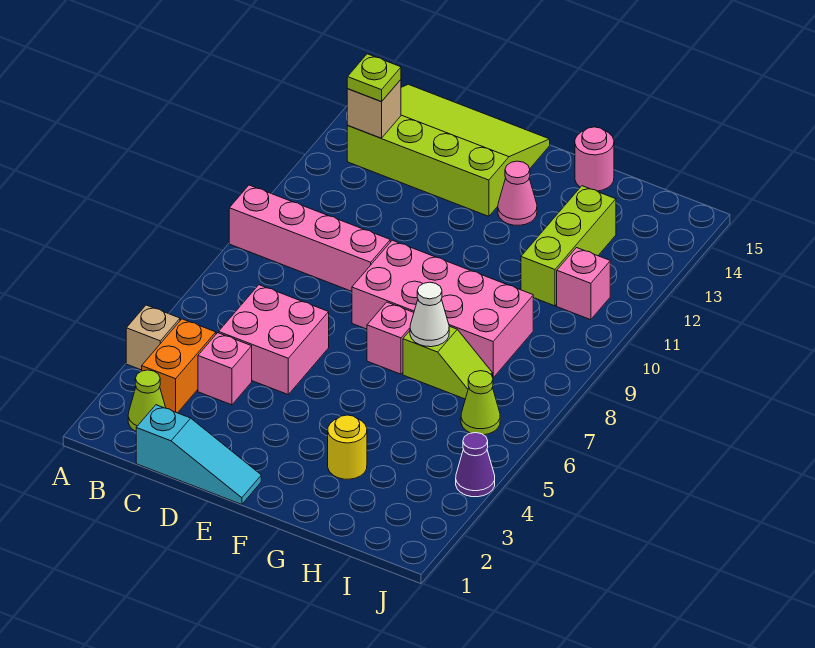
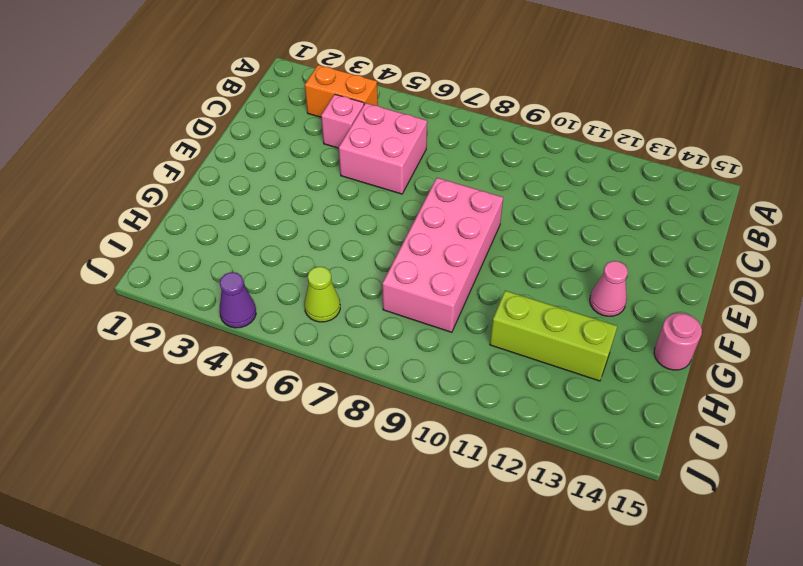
none -> tan brick A4 level 1
none -> pink brick A9:D9 level 1
none -> lime cone B2 level 1

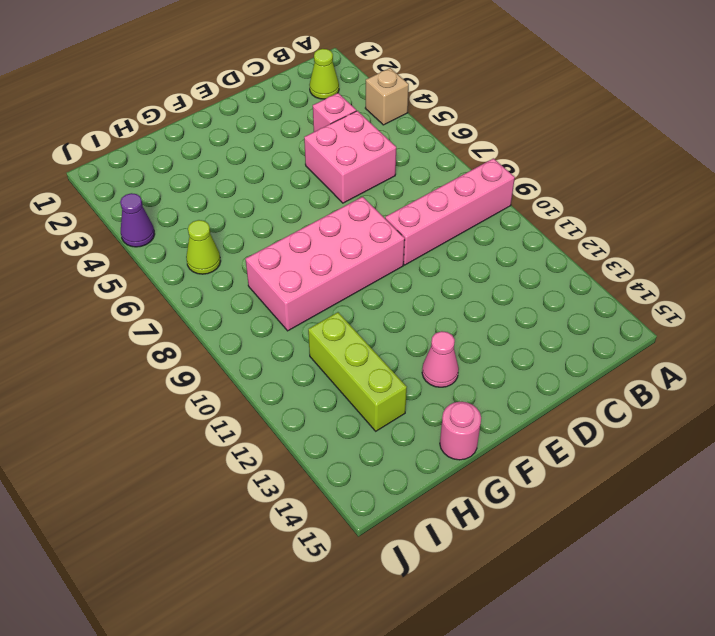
none -> orange brick B3:B4 level 1
none -> lime slope B13:E15 level 1 top 13
none -> cyan slope C1:E1 level 1 top C

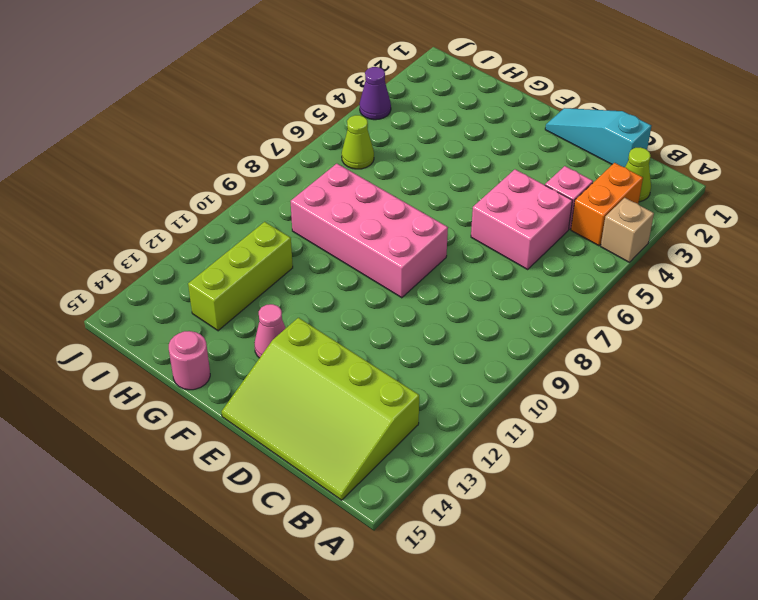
none -> pink brick A9:D9 level 1
none -> pink brick F7 level 1
none -> yellow round brick G3 level 1

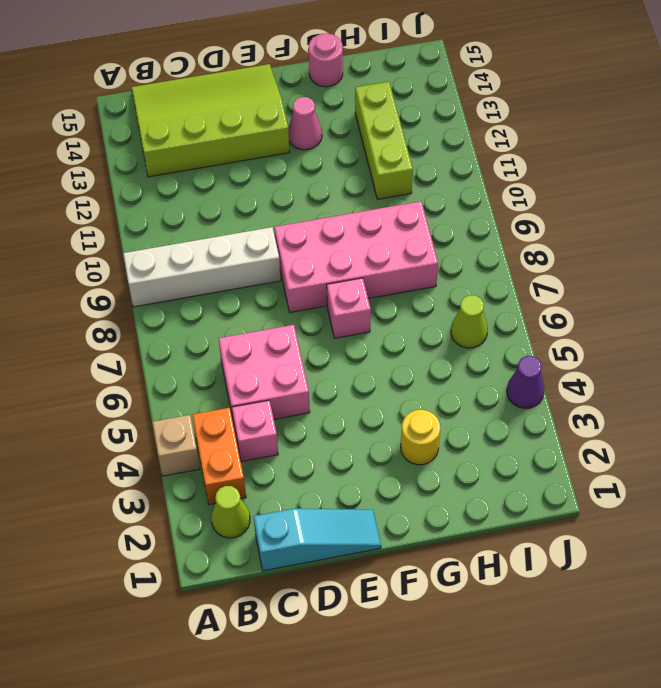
white brick A9:D9 level 1 -> pink brick A9:D9 level 1
none -> lime slope G7:H7 level 1 top G
none -> pink brick I11 level 1
none -> tan brick B13 level 2

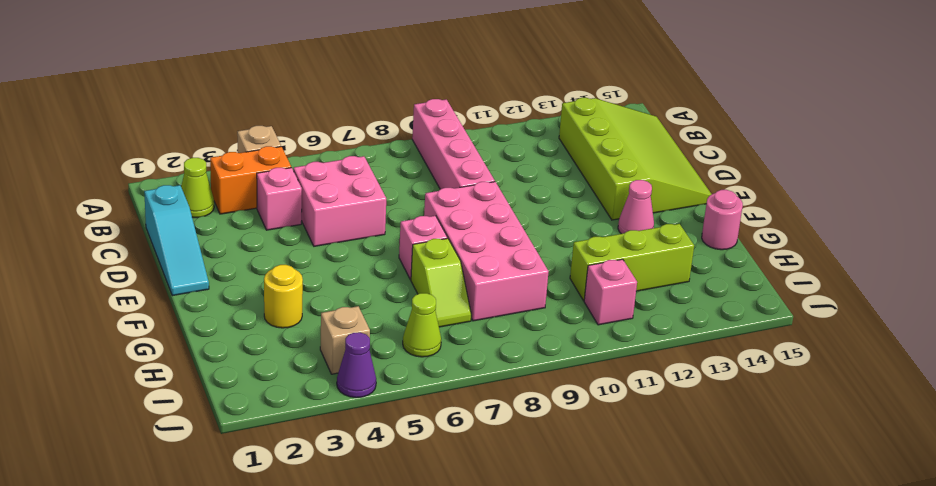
tan brick I4 level 1 -> tan brick B13 level 2
none -> white cone G7 level 2
none -> lime plate B13 level 3

